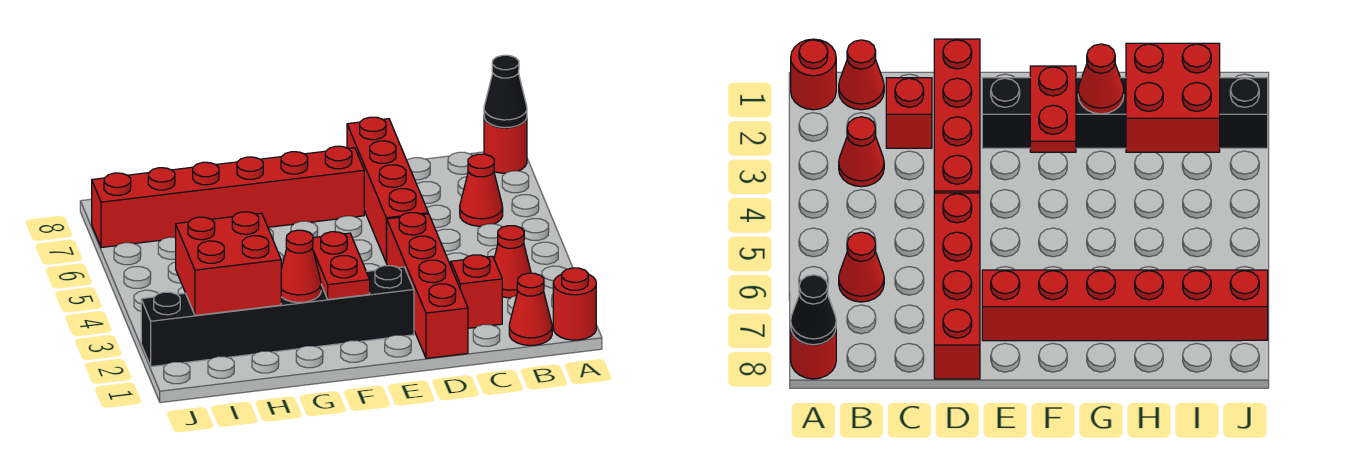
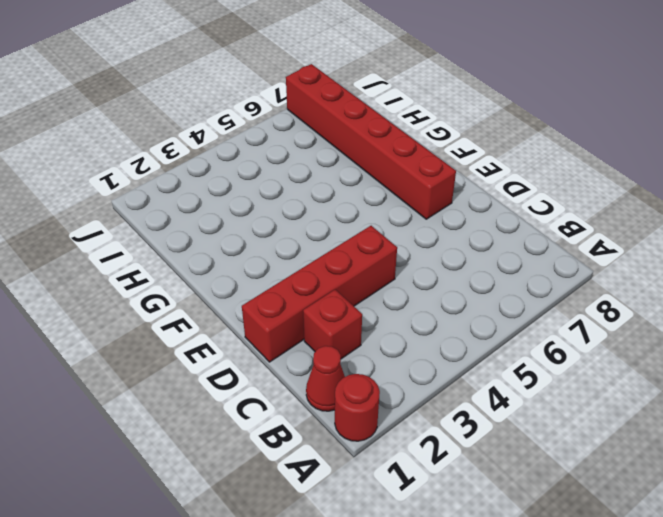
none -> red round brick A8 level 1
none -> red cone B3 level 1
none -> red cone B6 level 1

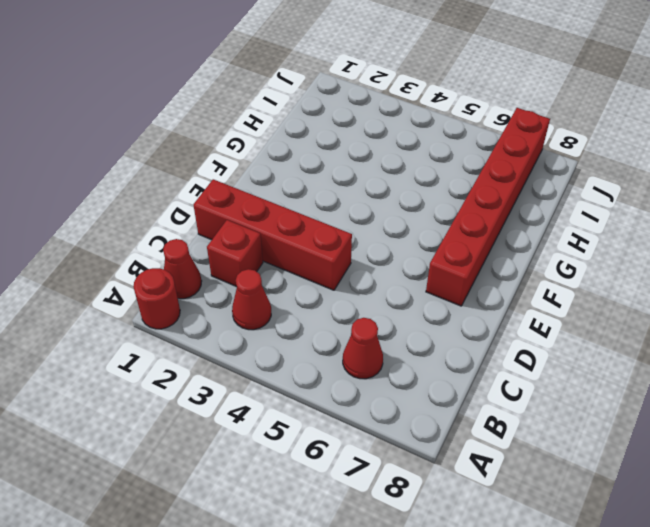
none -> red round brick A8 level 1
none -> red brick D5:D8 level 1
none -> black brick E2:J2 level 1

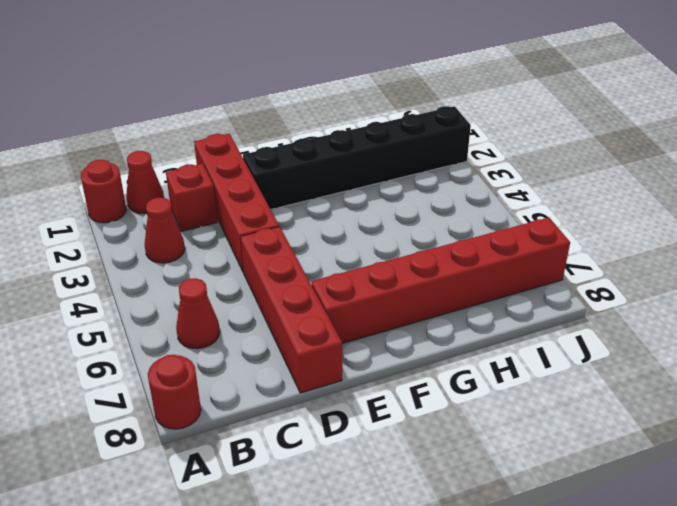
none -> black cone A8 level 2
none -> red plate F2:F3 level 2
none -> red cone G2 level 2

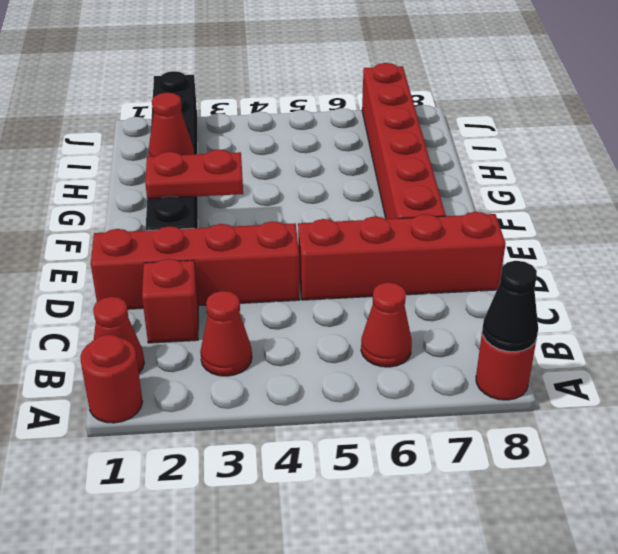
none -> red brick H2:I3 level 2

